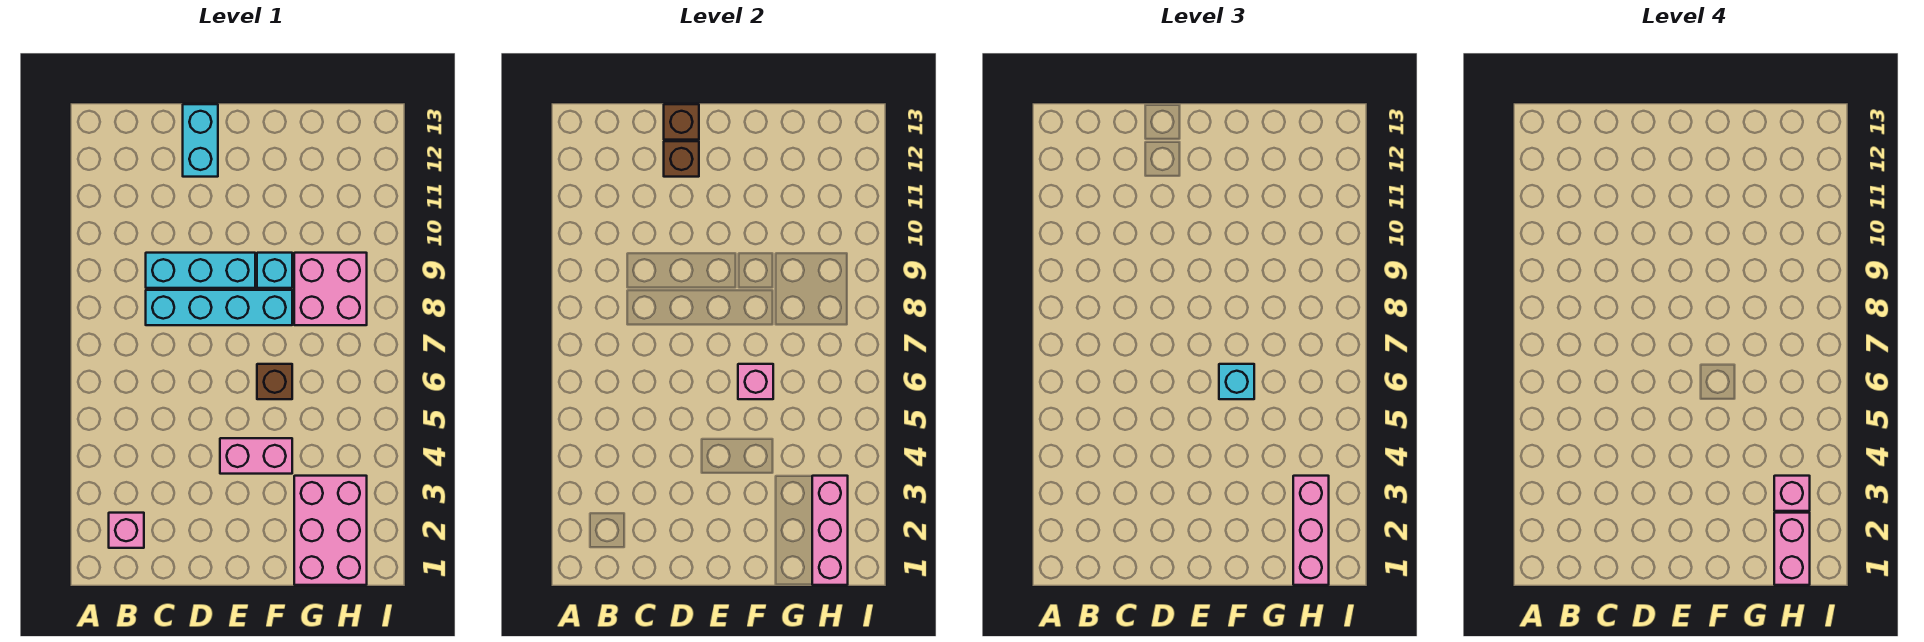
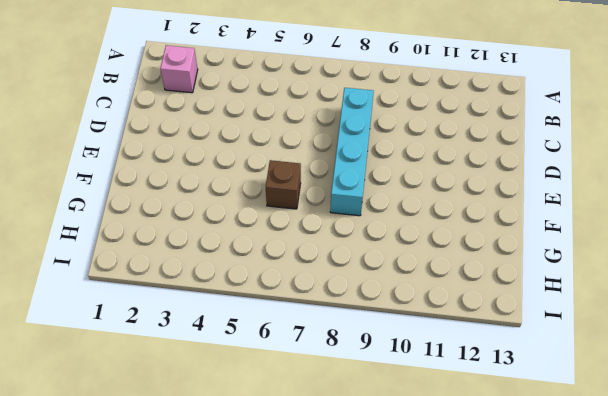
none -> cyan brick C9:E9 level 1
none -> cyan brick D12:D13 level 1
none -> pink brick E4:F4 level 1

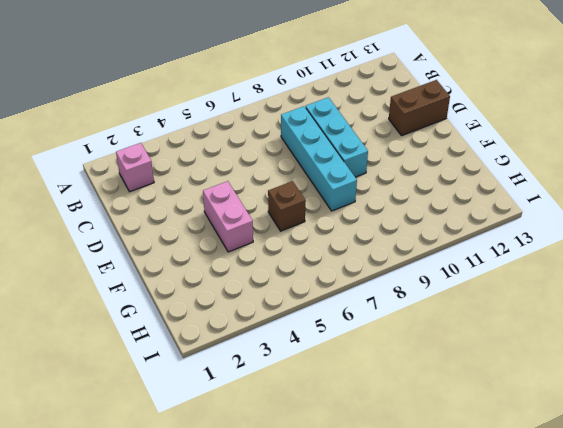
brown brick D12:D13 level 1 -> cyan brick D12:D13 level 1
none -> cyan brick F9 level 1
none -> pink brick G1:H3 level 1
none -> pink brick G8:H9 level 1

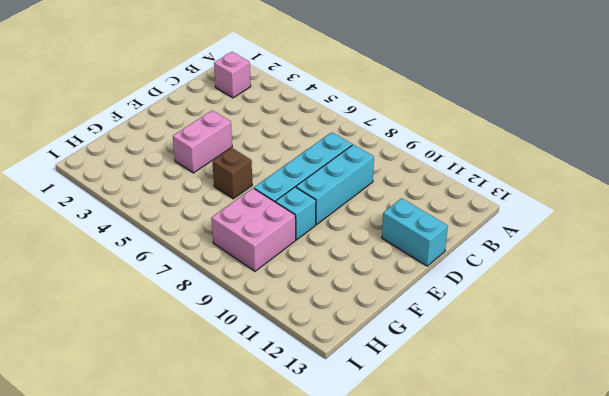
none -> pink brick G1:H3 level 1
none -> brown brick D12 level 2
none -> brown brick D13 level 2

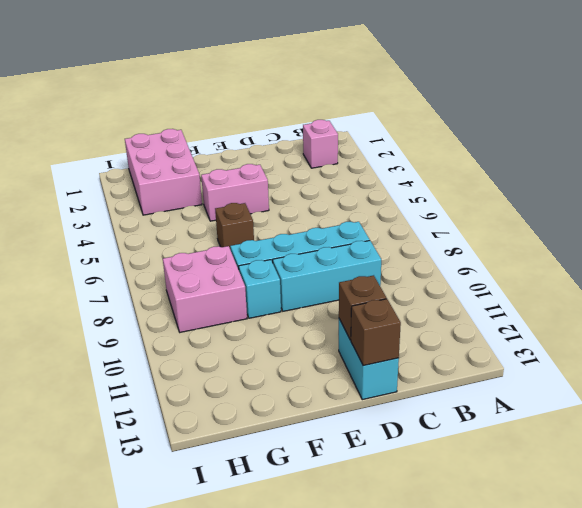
none -> pink brick F6 level 2
none -> pink brick H1:H3 level 2
none -> cyan brick F6 level 3

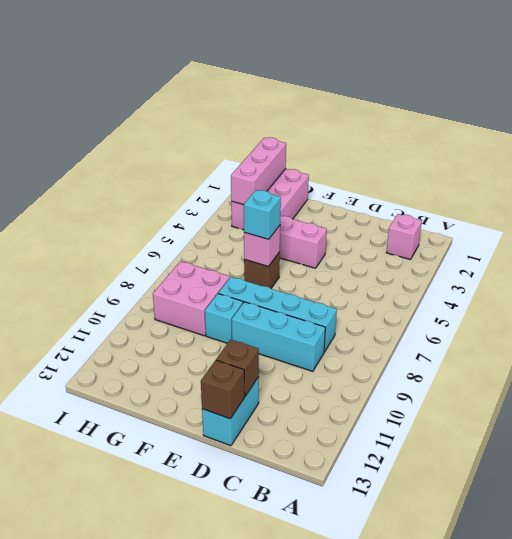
none -> pink brick H1:H3 level 3
none -> pink brick H1:H2 level 4
none -> pink brick H3 level 4

